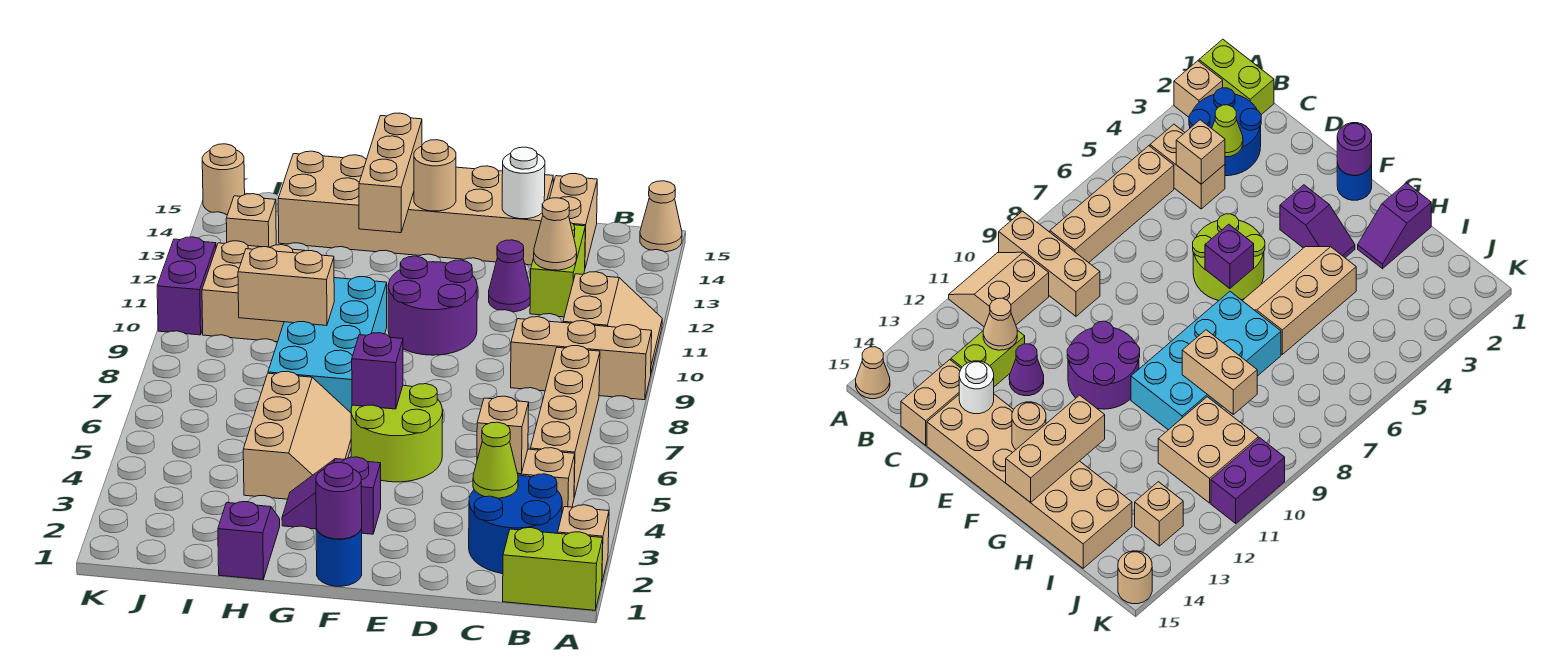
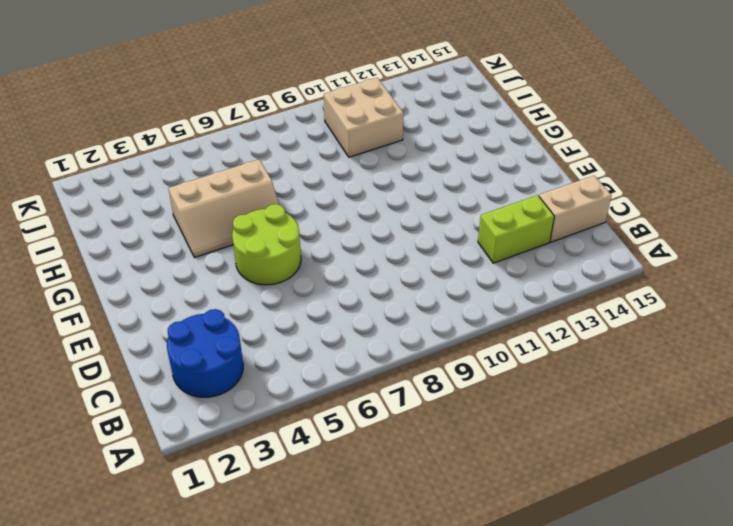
none -> lime brick A1:B1 level 1
none -> tan brick A2 level 1
none -> tan brick A9:C9 level 1
none -> tan slope A10:B11 level 1 top B

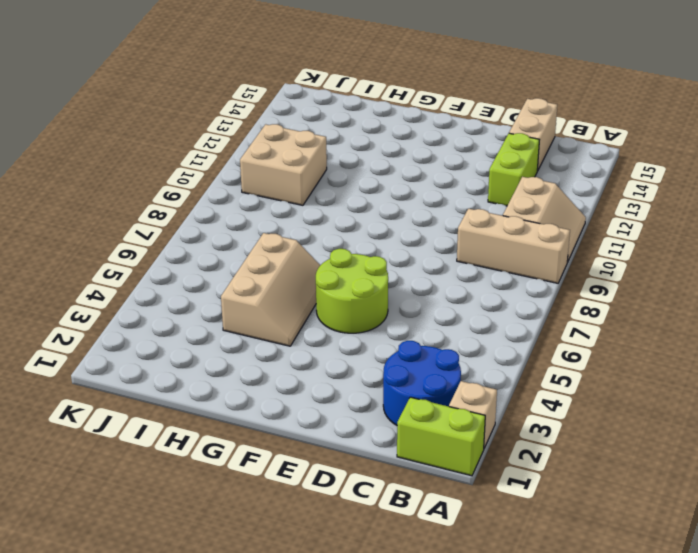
none -> tan cone A15 level 1
none -> tan brick B4:C4 level 1
none -> tan brick B5:B8 level 1
none -> purple cone D12 level 1

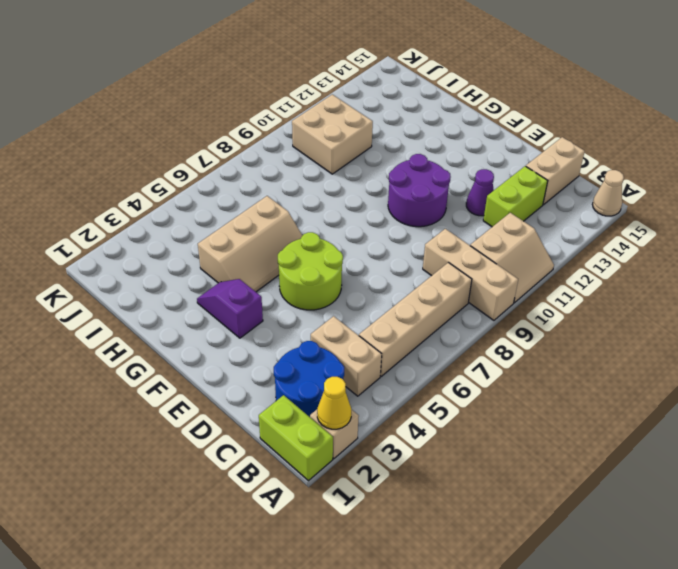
yellow cone A2 level 2 -> none
none -> tan brick D14:I15 level 1
none -> blue round brick F1 level 1
none -> cyan brick G7:H10 level 1
none -> purple slope H1:H2 level 1 top 1

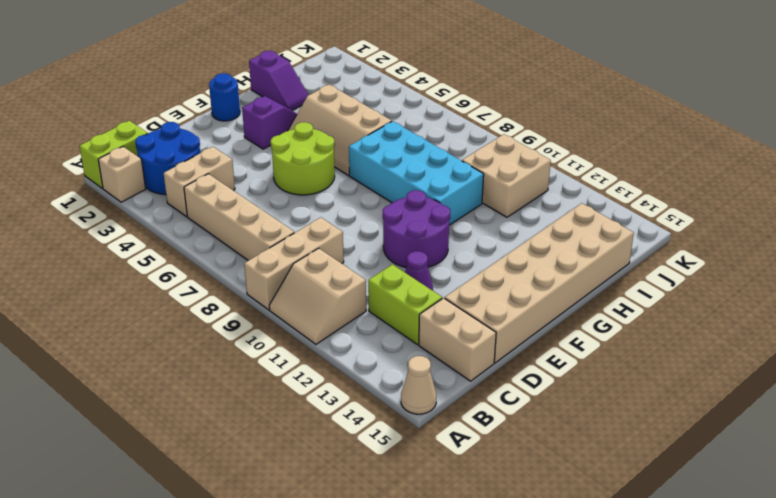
none -> tan brick J13 level 1
none -> purple brick K10:K11 level 1
none -> tan round brick K15 level 1
none -> lime cone C3 level 2

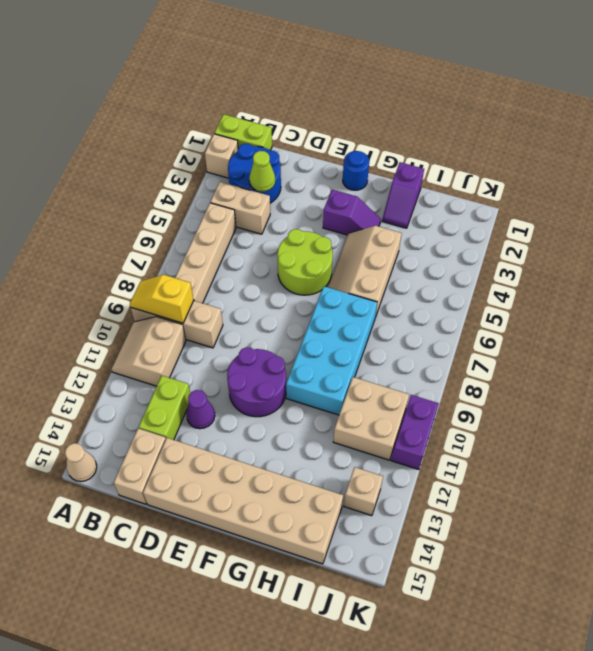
yellow slope A9:B9 level 2 top B -> none
none -> tan round brick K15 level 1
none -> tan brick C4 level 2
none -> tan cone C12 level 2
none -> white round brick D14 level 2

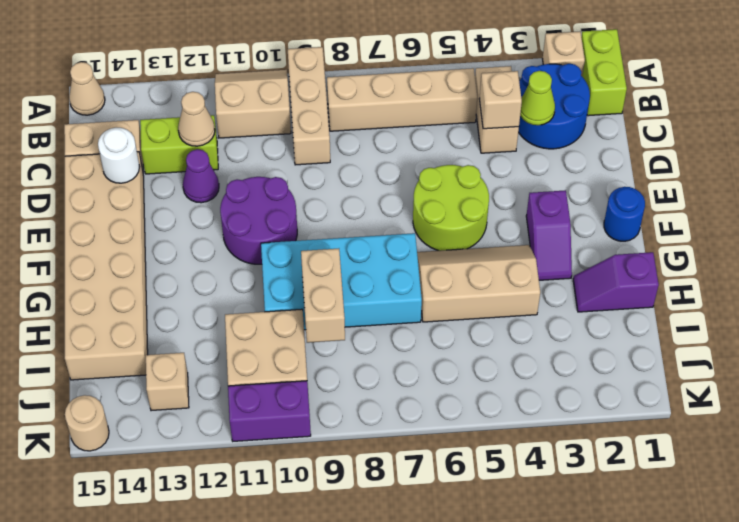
none -> purple round brick F1 level 2
none -> purple brick F6 level 2
none -> tan round brick F14 level 2
none -> tan brick G13:G15 level 2

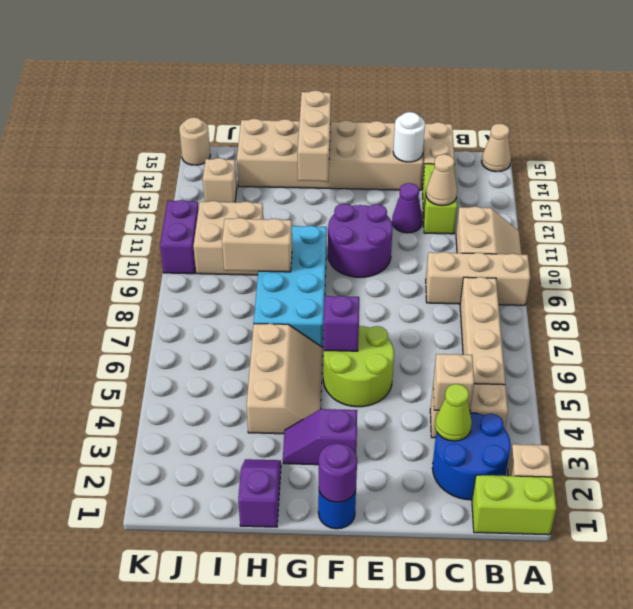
none -> tan round brick F14 level 2

